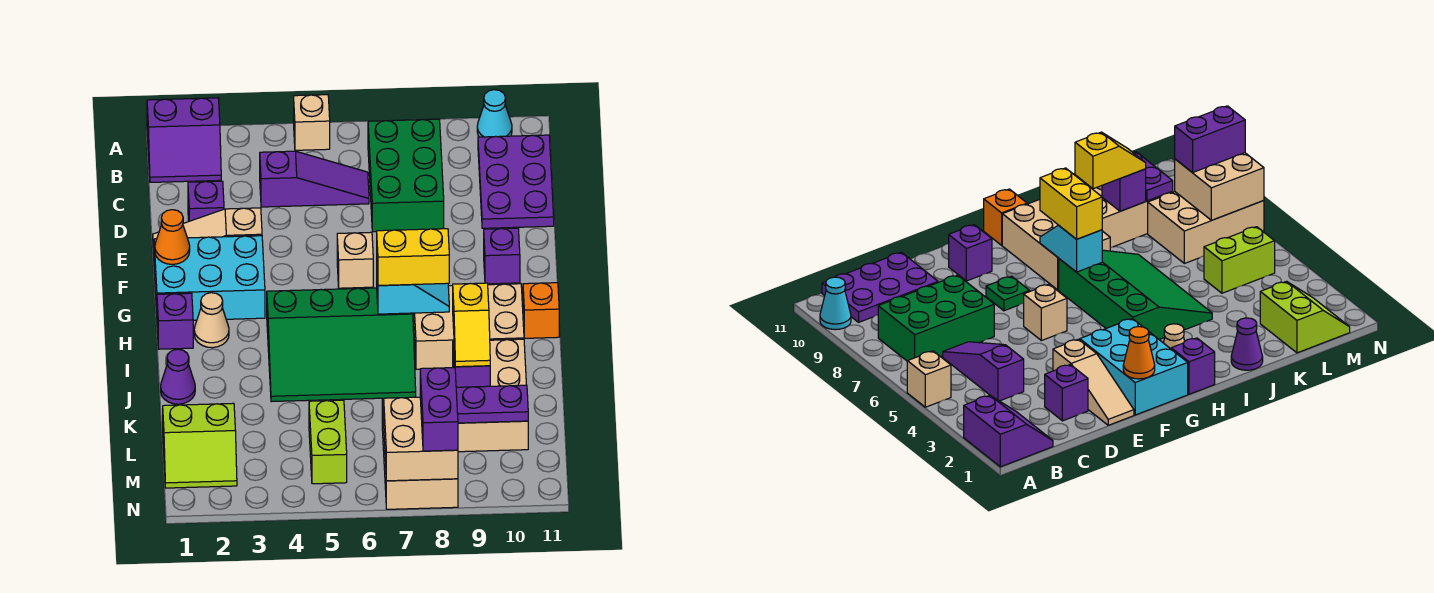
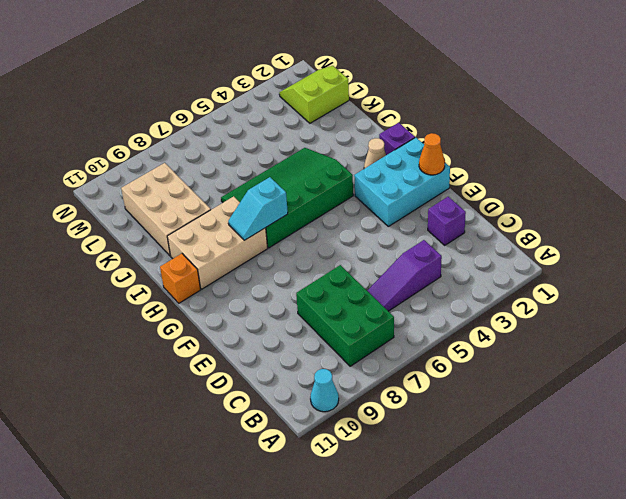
none -> purple slope A1:B2 level 1 top A
none -> tan brick A5 level 1
none -> purple plate B10:D11 level 1
none -> tan slope E1:E3 level 1 top 3

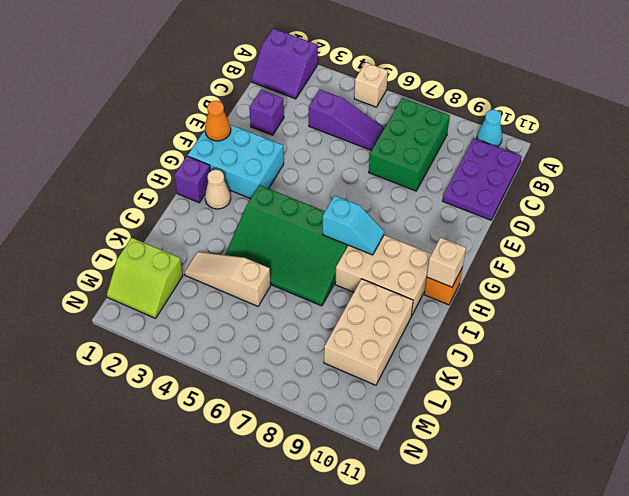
tan brick H11 level 2 -> tan brick F6 level 1
tan slope K3:K5 level 1 top 5 -> tan slope E1:E3 level 1 top 3
none -> green plate F8 level 1
none -> purple brick F10 level 1
none -> purple cone J1 level 1
none -> lime brick L5:M5 level 1

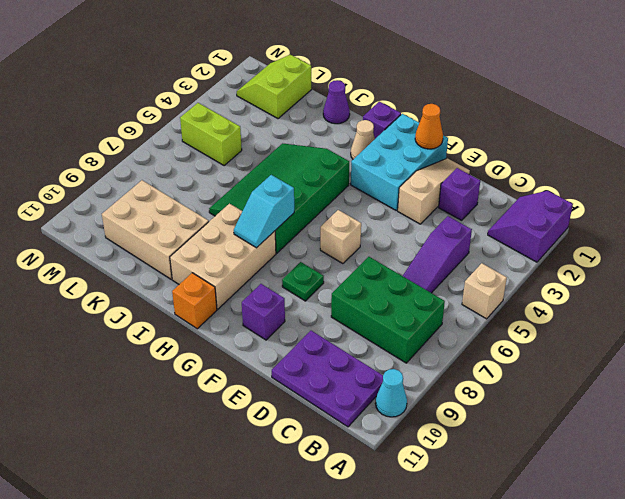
none -> tan brick L7:N8 level 1
none -> purple brick K9 level 2
none -> purple plate L9:L10 level 2
none -> tan brick M7:N8 level 2

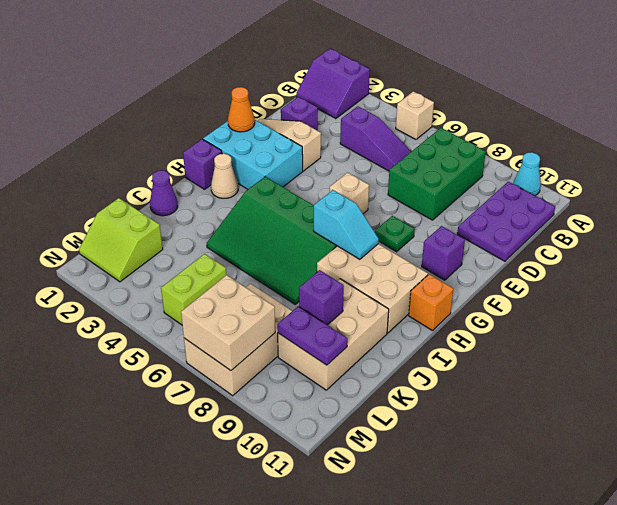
none -> yellow brick H7:H8 level 3
none -> yellow slope J9:K9 level 3 top J
none -> purple brick M8:N8 level 3

